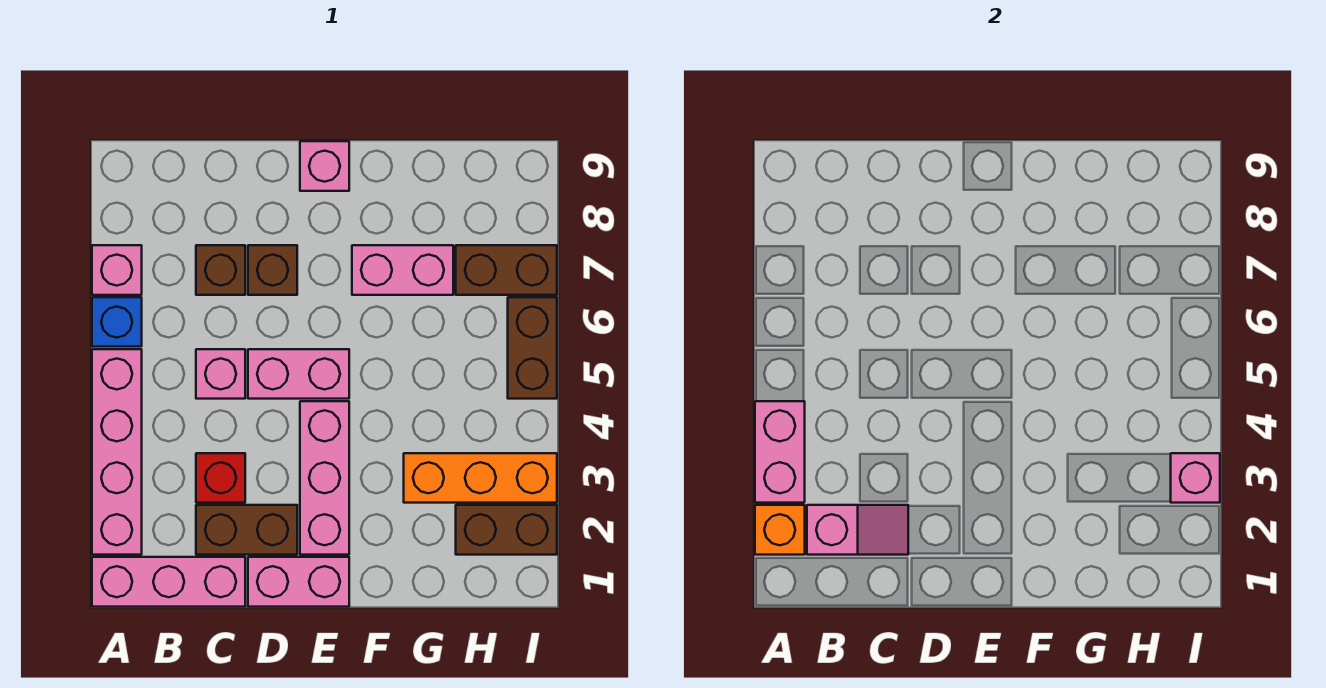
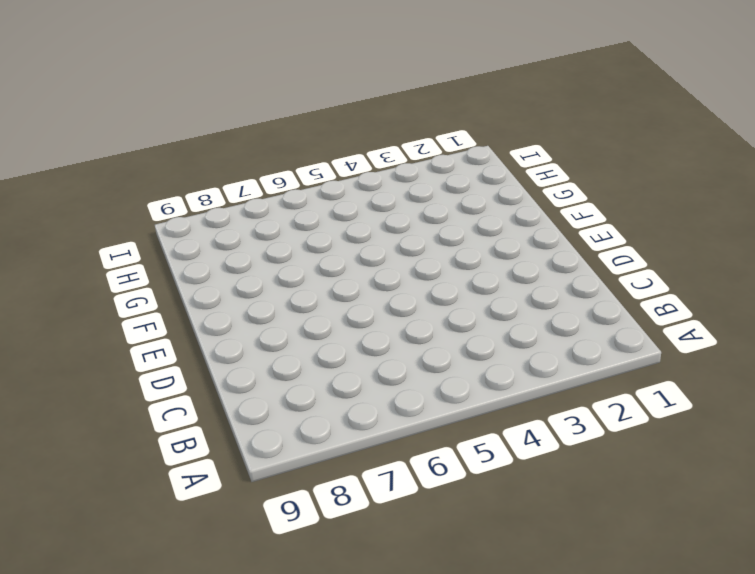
none -> pink brick A1:C1 level 1
none -> pink brick A2:A5 level 1
none -> blue brick A6 level 1

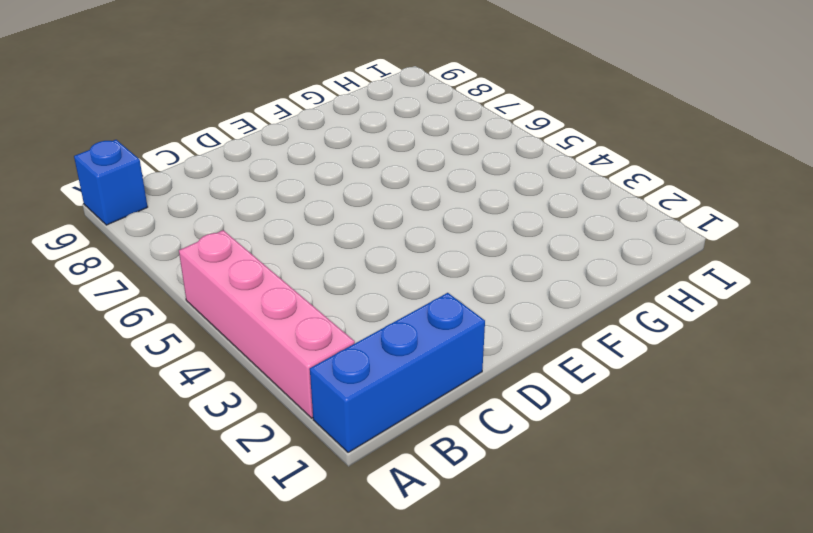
blue brick A1:C1 level 1 -> pink brick A1:C1 level 1
blue brick A9 level 1 -> blue brick A6 level 1
none -> pink brick A7 level 1
none -> brown brick C2:D2 level 1
none -> red brick C3 level 1

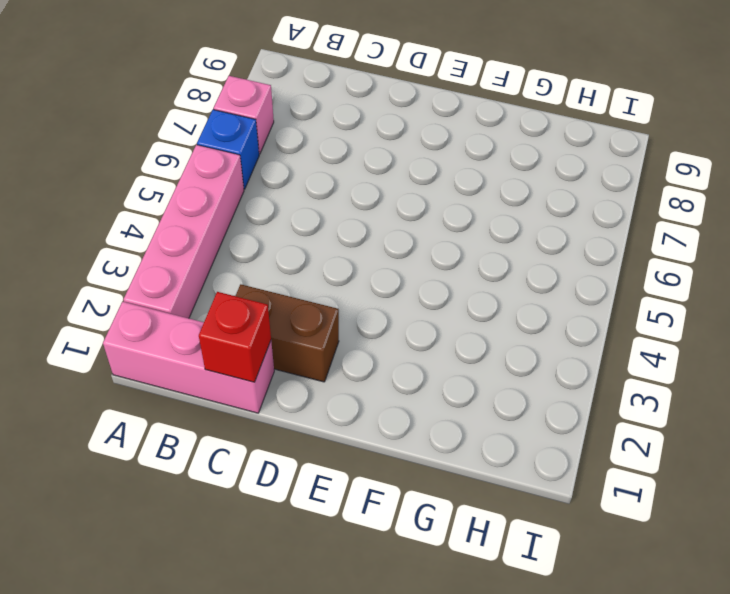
red brick C1 level 2 -> red brick C3 level 1
none -> pink brick C5 level 1
none -> brown brick C7 level 1
none -> pink brick D1:E1 level 1

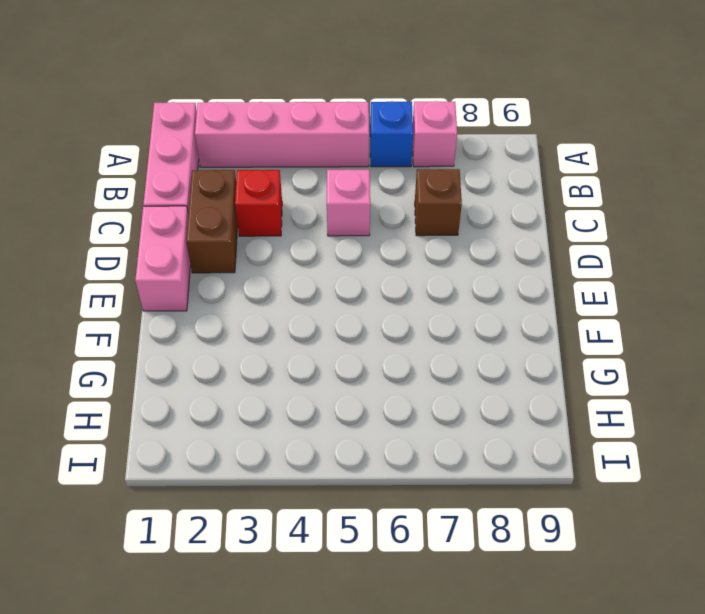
none -> pink brick D5:E5 level 1
none -> brown brick D7 level 1
none -> pink brick E2:E4 level 1

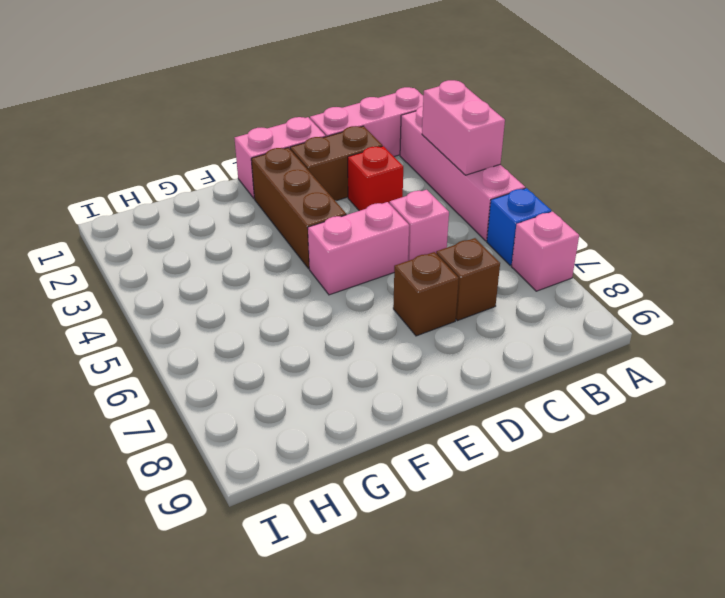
brown brick E2:E4 level 1 -> pink brick E2:E4 level 1
none -> pink brick E9 level 1
none -> pink brick F7:G7 level 1
none -> orange brick G3:I3 level 1

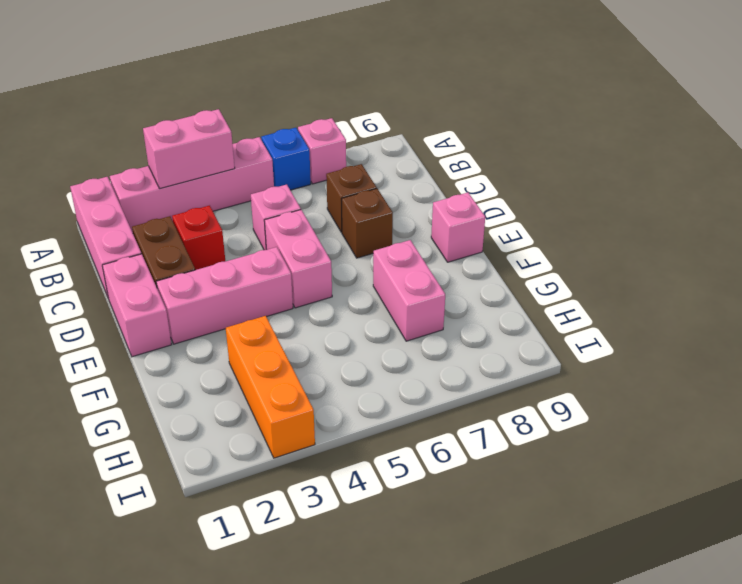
none -> brown brick H2:I2 level 1
none -> brown brick H7:I7 level 1
none -> brown brick I5:I6 level 1

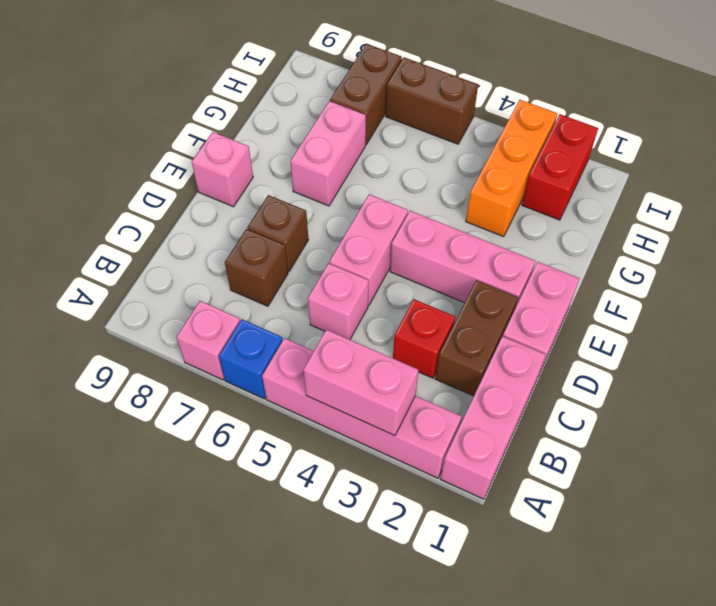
red brick H2:I2 level 1 -> brown brick H2:I2 level 1
none -> orange brick A2 level 2
none -> pink slope B2:C2 level 2 top B
none -> pink brick I3 level 2

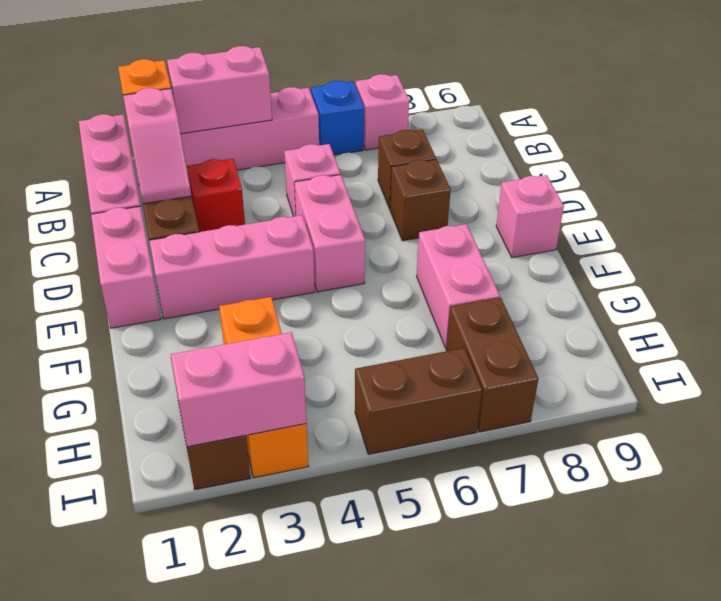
pink brick I2:I3 level 2 -> pink brick I3 level 2

